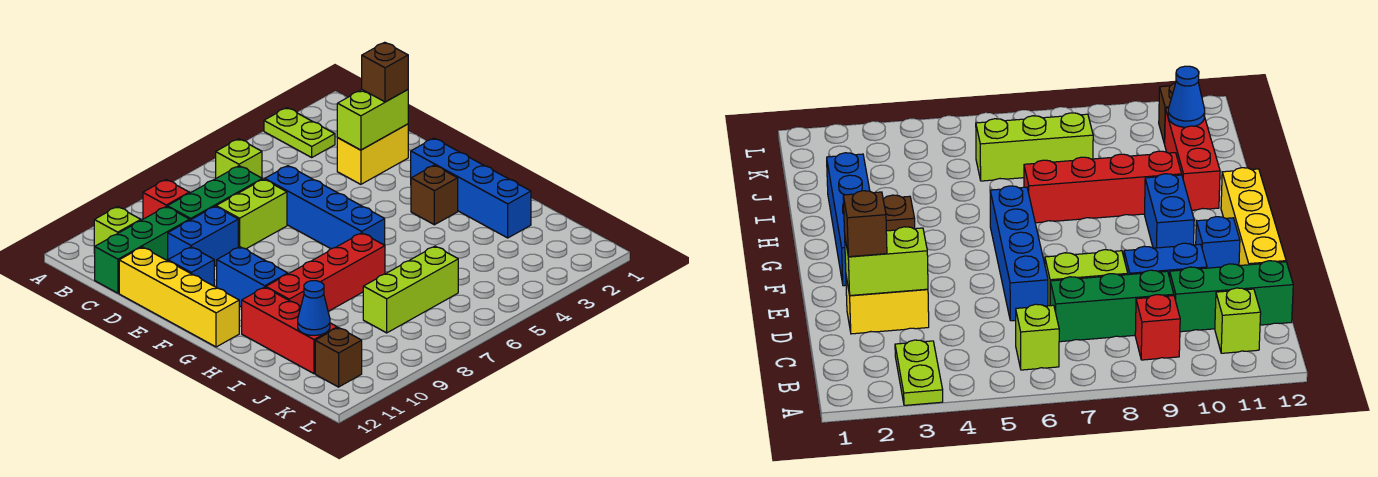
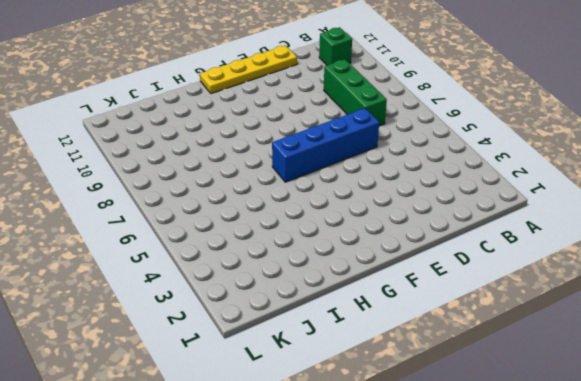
green brick B11 level 1 -> lime brick B11 level 1
yellow plate D12:G12 level 1 -> yellow brick D12:G12 level 1
none -> lime plate A3:B3 level 1
none -> lime brick B6 level 1
none -> red brick B9 level 1

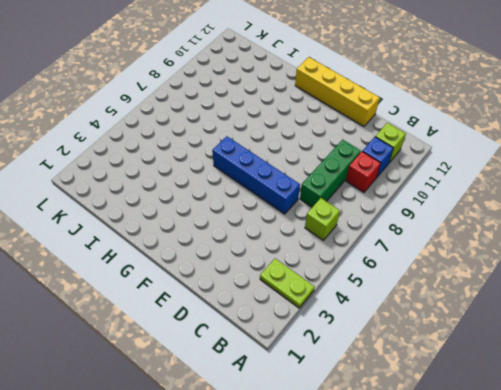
blue brick B10 level 1 -> blue brick E11 level 1
none -> green brick C10:C12 level 1
none -> yellow brick D2:D3 level 1
none -> lime brick D7:D8 level 1

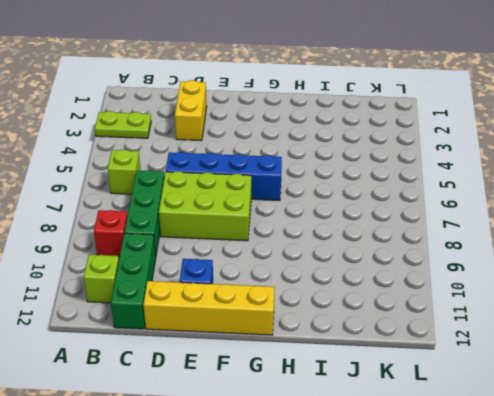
lime brick D7:F8 level 1 -> lime brick D7:D8 level 1
none -> blue brick D9:D10 level 1
none -> blue brick F2:I2 level 1
none -> blue brick F10:G10 level 1

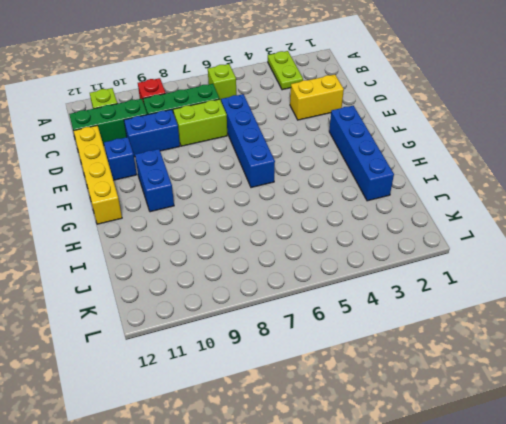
none -> brown brick G3 level 1
none -> red brick H7:H10 level 1
none -> red brick H11:J11 level 1

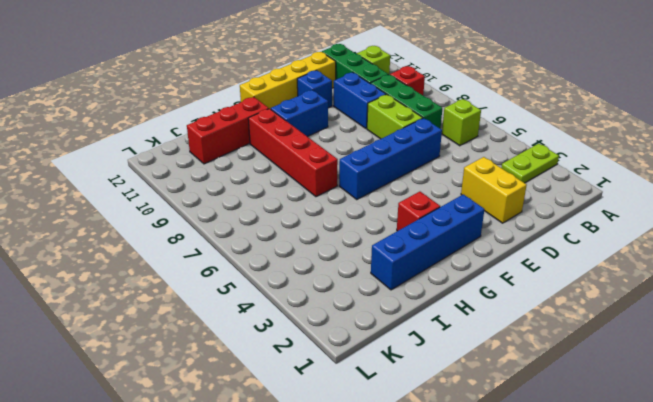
red brick G3 level 1 -> brown brick G3 level 1
none -> lime brick J6:J8 level 1
none -> brown brick K11 level 1
none -> lime brick D2:D3 level 2

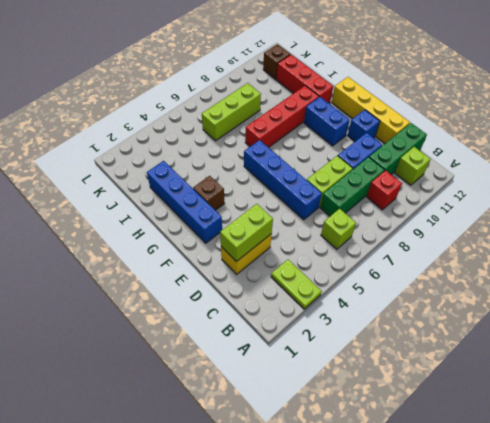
none -> blue cone J11 level 2
none -> brown brick D2 level 3

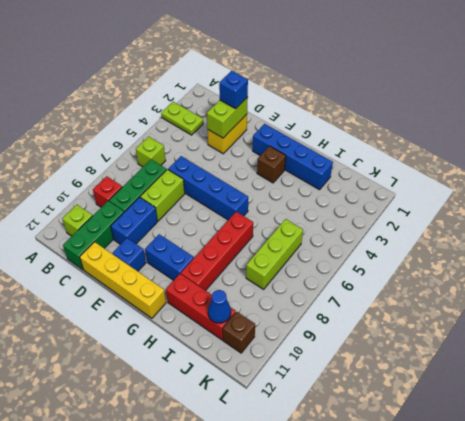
blue brick D2 level 3 -> brown brick D2 level 3

